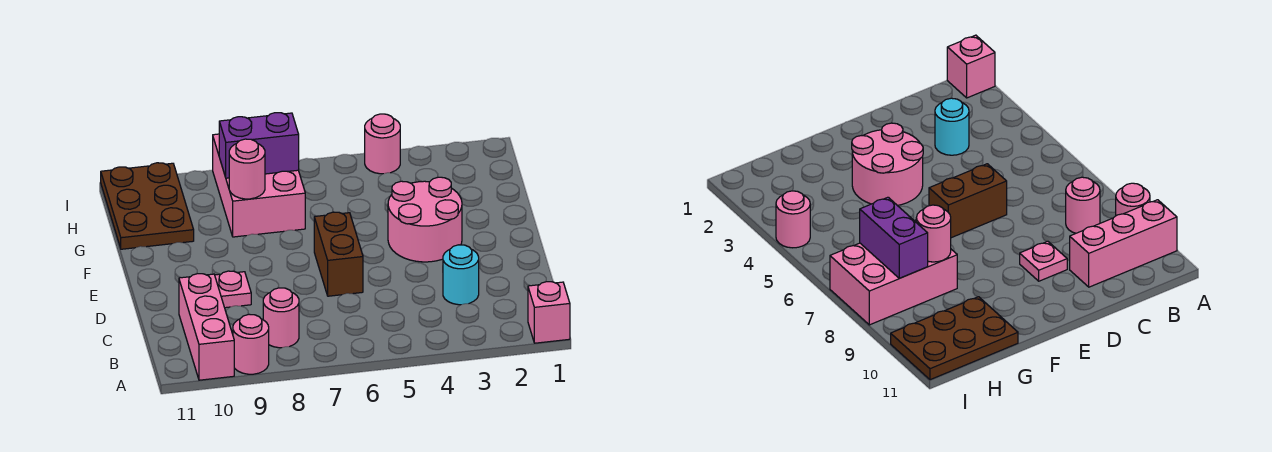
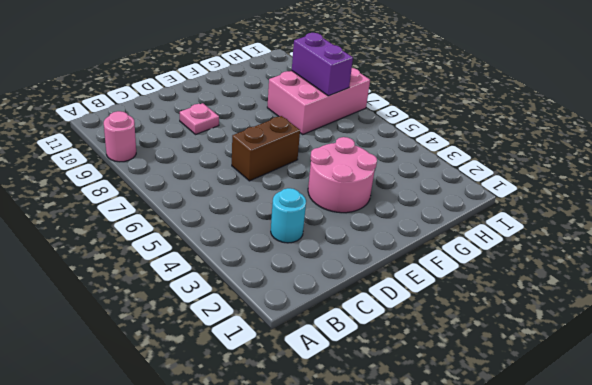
none -> pink brick A1 level 1
none -> pink brick A10:C10 level 1
none -> pink round brick B8 level 1

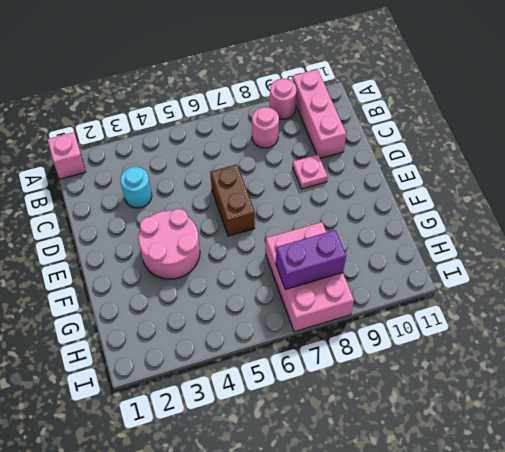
none -> brown plate G10:I11 level 1
none -> pink round brick I4 level 1
none -> pink round brick G8 level 2

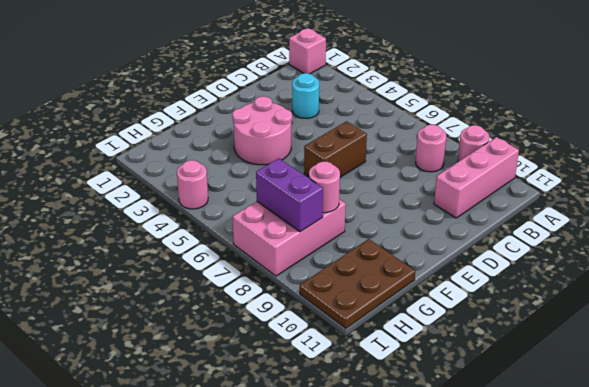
none -> pink plate D9 level 1

